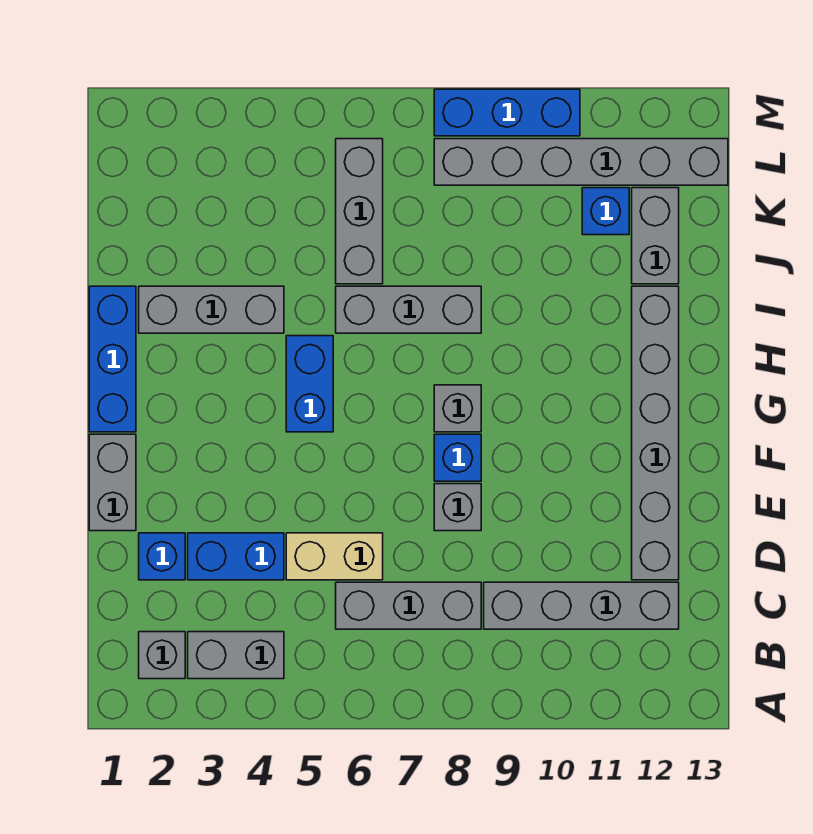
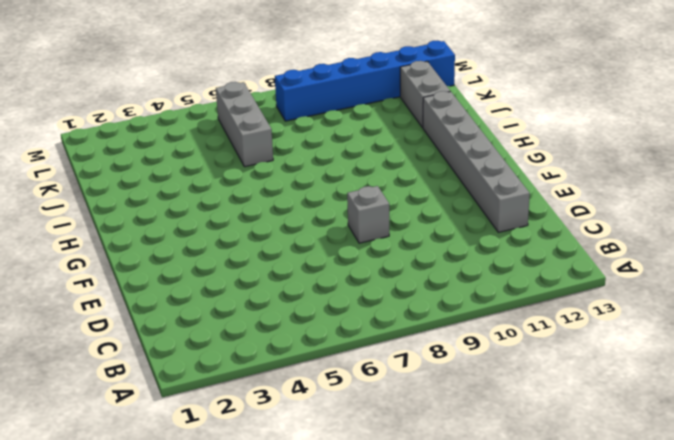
blue brick L8:L13 level 1 -> grey brick L8:L13 level 1
none -> grey brick B2 level 1
none -> grey brick B3:B4 level 1
none -> grey brick C6:C8 level 1

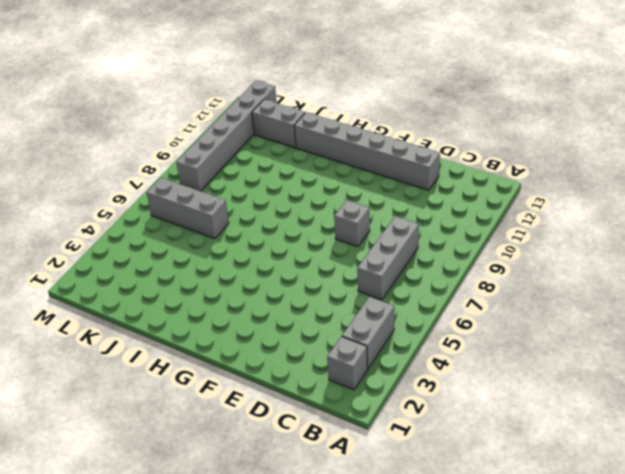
none -> grey brick C9:C12 level 1
none -> blue brick D2 level 1
none -> blue brick D3:D4 level 1

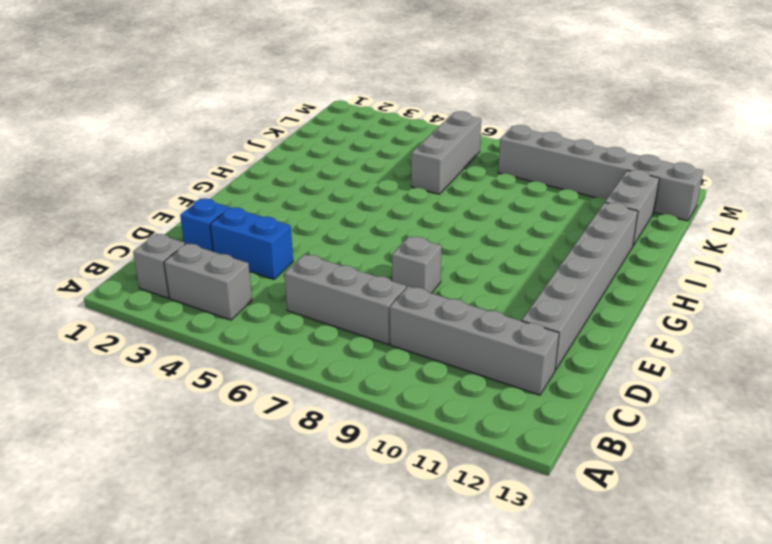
none -> tan brick D5:D6 level 1
none -> grey brick E1:F1 level 1
none -> blue brick F8 level 1

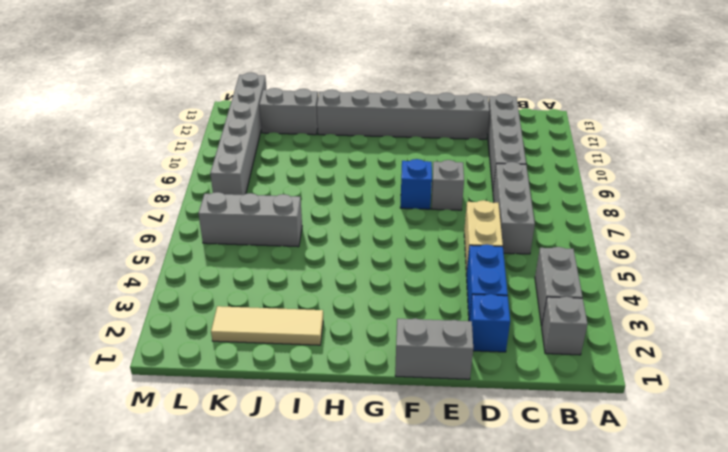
tan tile I2:K2 level 1 -> grey brick I2:I4 level 1
none -> blue brick G1:I1 level 1
none -> blue brick G5:H5 level 1
none -> grey brick G8 level 1

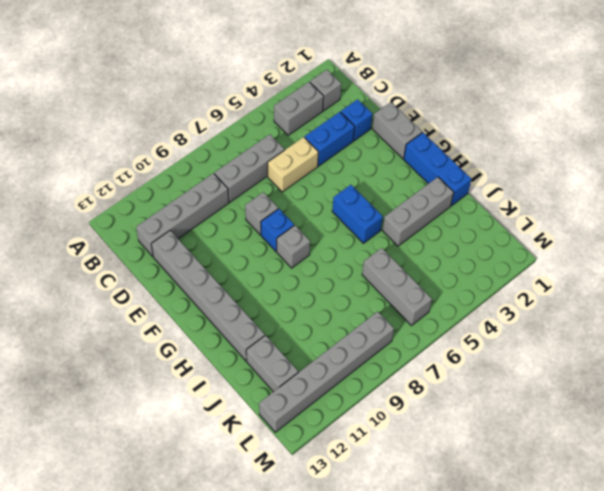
none -> grey brick I6:I8 level 1
none -> blue brick K11 level 1
none -> blue brick M8:M10 level 1

